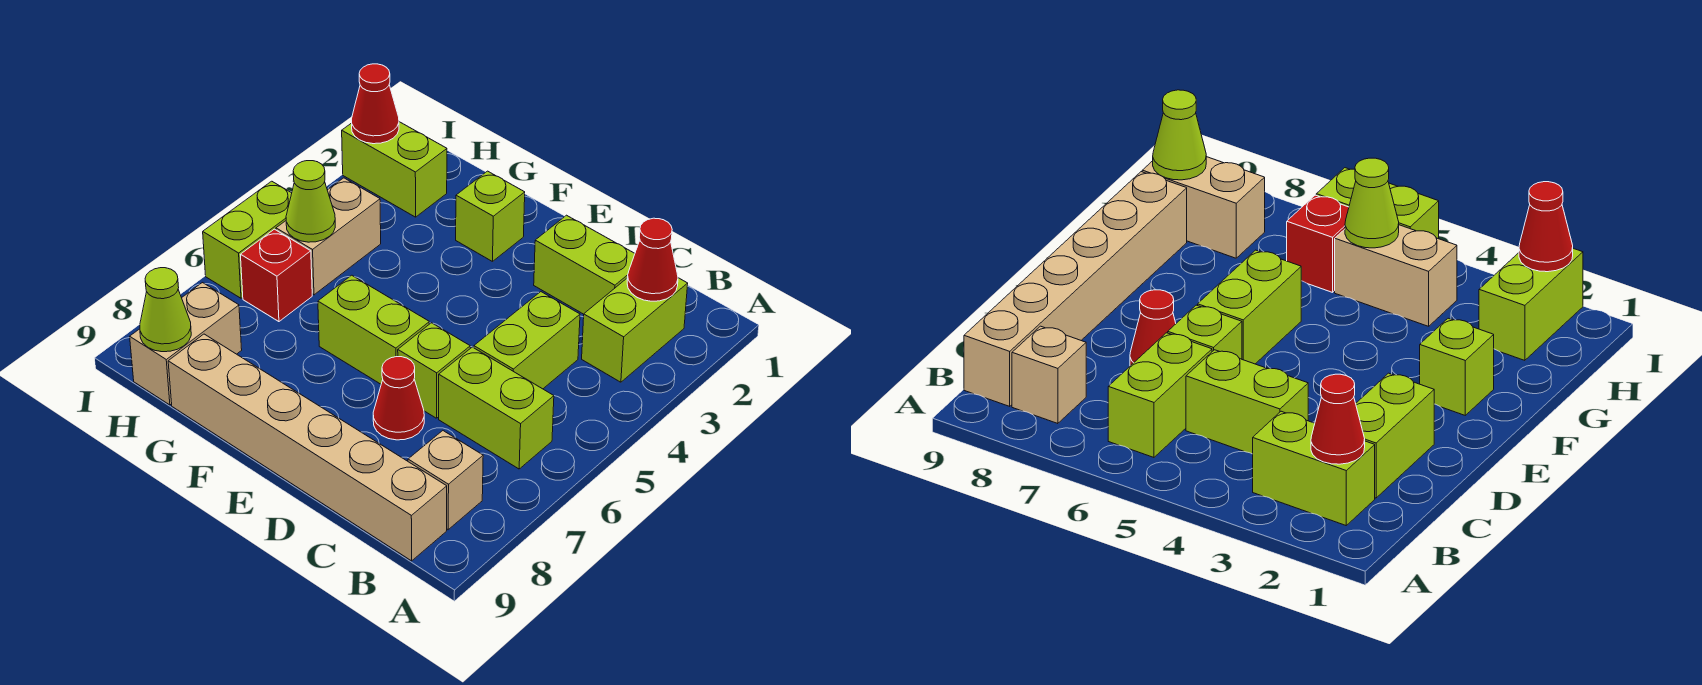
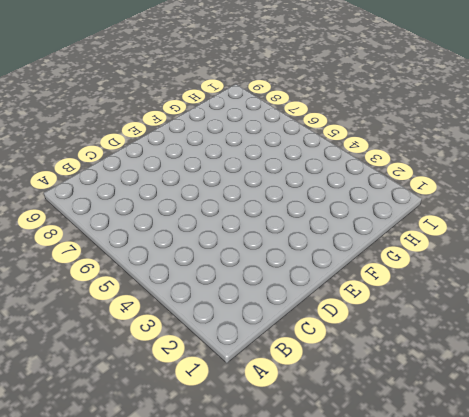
none -> lime brick B2:B3 level 1
none -> lime brick B6:C6 level 1
none -> tan brick B8 level 1

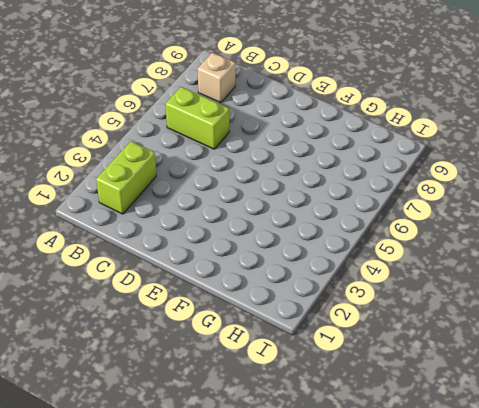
none -> tan brick B9:G9 level 1
none -> lime brick C2:D2 level 1
none -> lime brick C4:C5 level 1

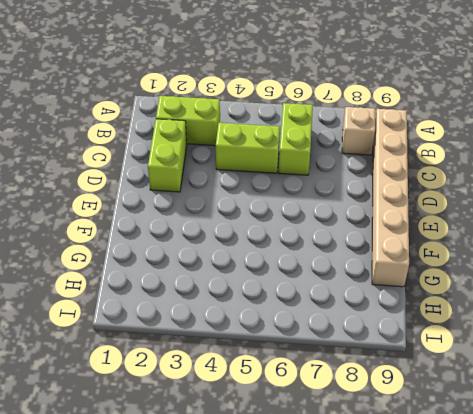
none -> lime brick D6 level 1
none -> red cone D7 level 1
none -> lime brick E6:F6 level 1

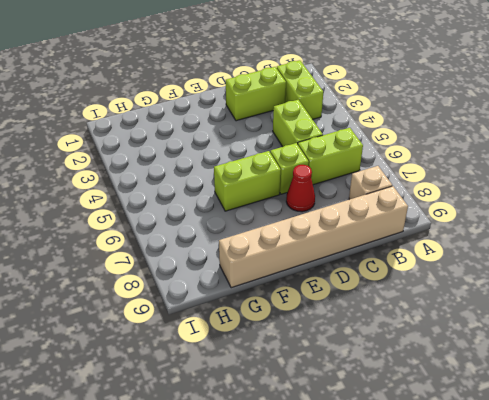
none -> lime brick F2 level 1
none -> lime brick H2:I2 level 1
none -> tan brick H4:H5 level 1

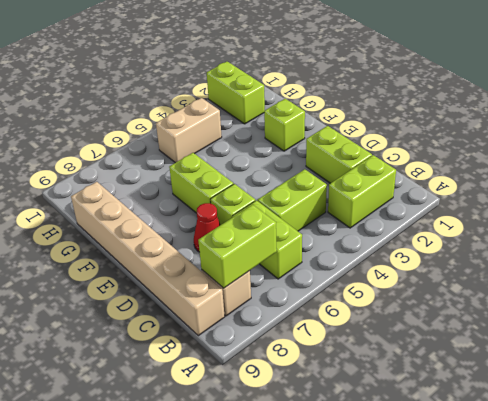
lime brick B7:B8 level 2 -> lime brick I5:I6 level 1
none -> red brick H6 level 1
none -> tan brick H8:H9 level 1
none -> red cone B2 level 2

